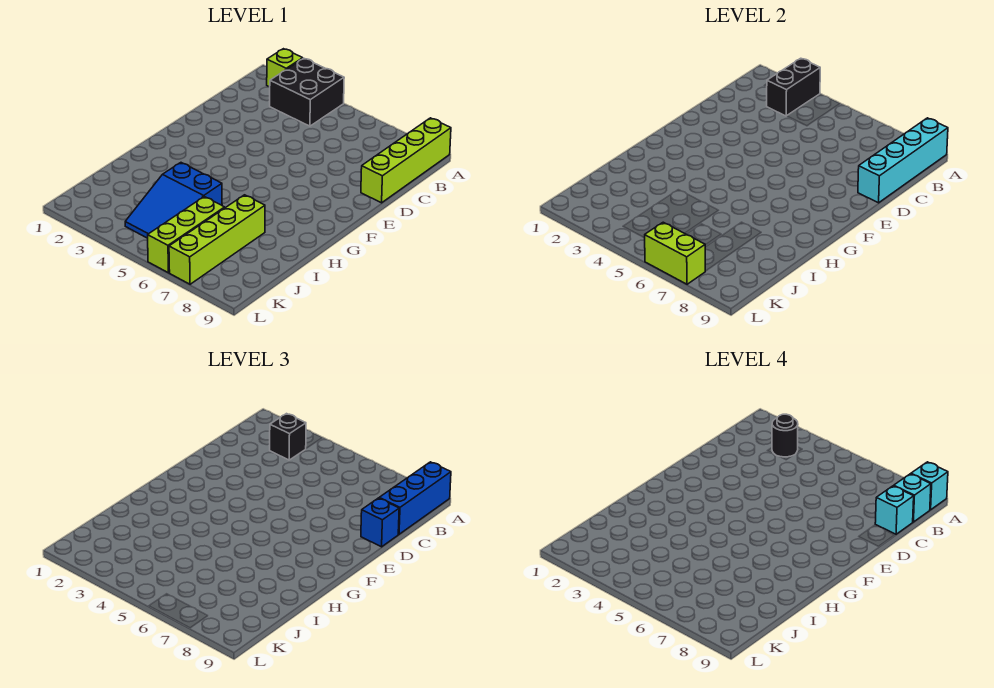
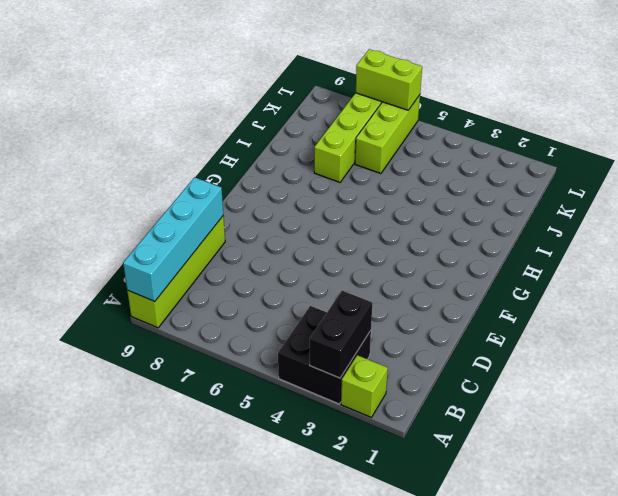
none -> blue slope I4:K5 level 1 top I
none -> blue brick A9:C9 level 3
none -> black brick B3 level 3

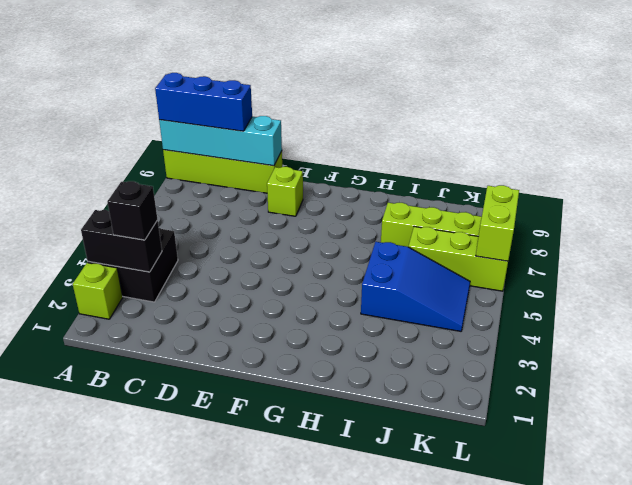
lime brick E8 level 1 -> none
none -> blue brick D9 level 3
none -> cyan brick A9 level 4
none -> black round brick B3 level 4

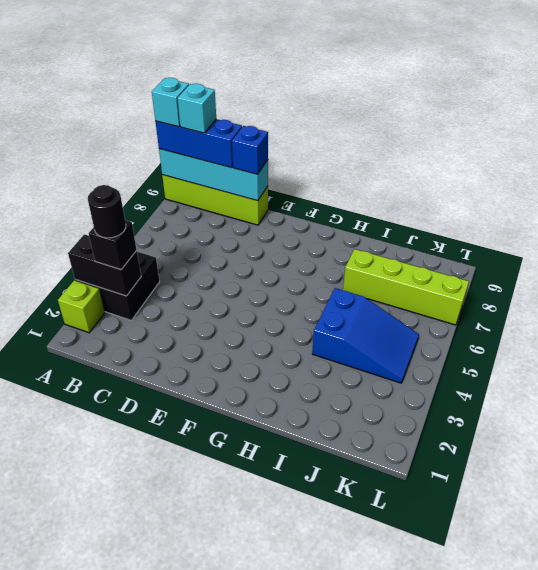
none -> lime brick J6:L6 level 1
none -> lime brick L6:L7 level 2
none -> cyan brick C9 level 4

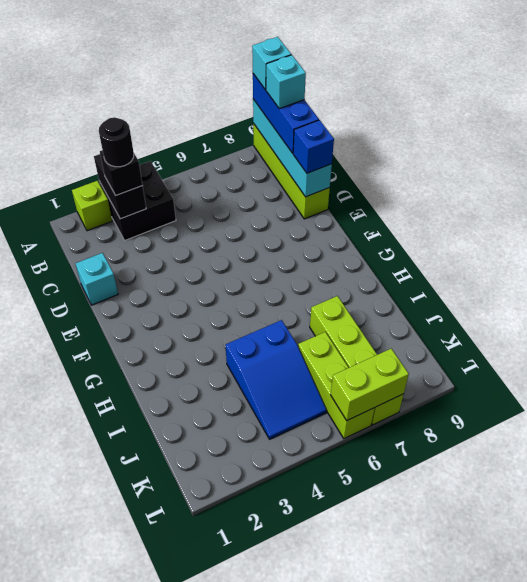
cyan brick D1 level 1 -> cyan brick C9 level 4

